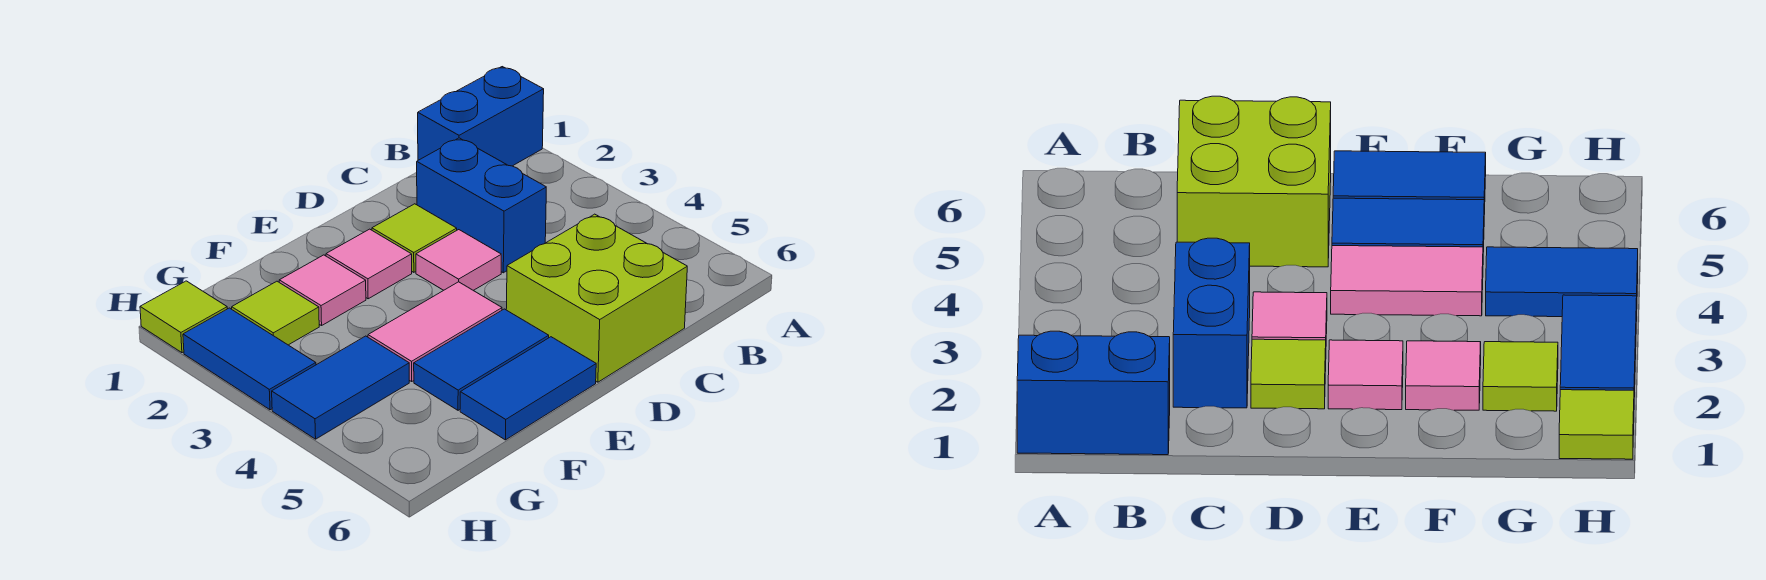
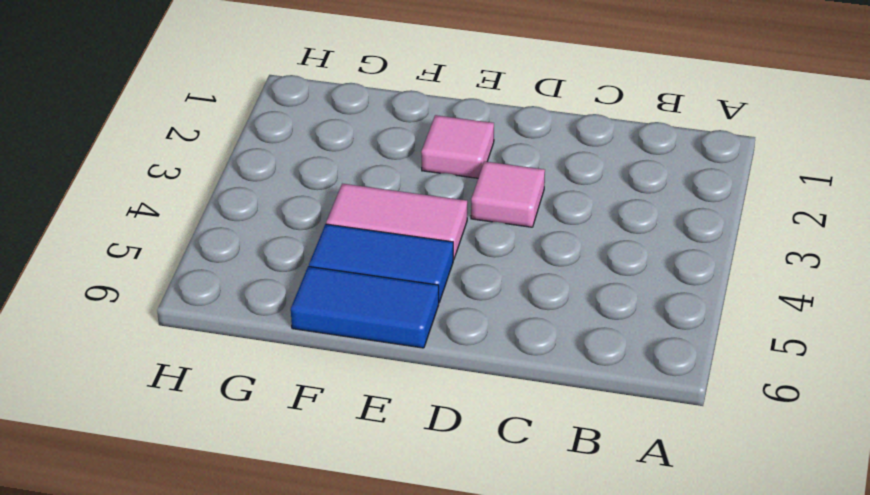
none -> blue brick A1:B1 level 1
none -> blue brick C2:C3 level 1
none -> lime brick C5:D6 level 1

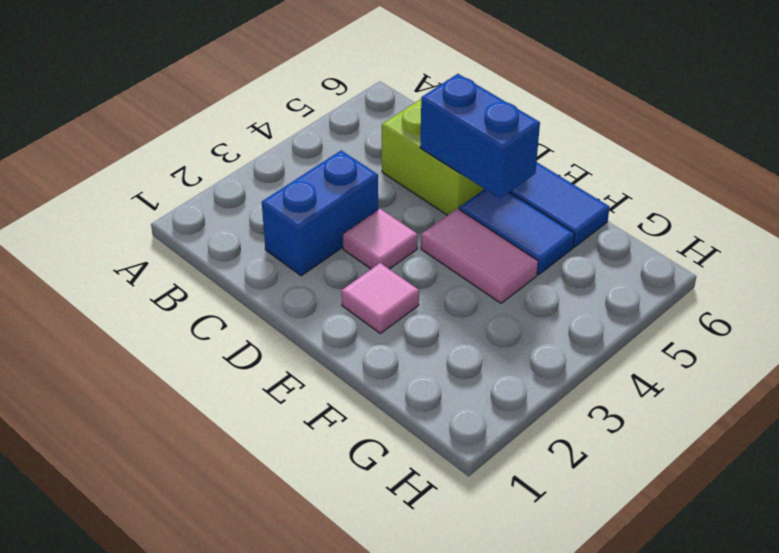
blue brick D5:E5 level 2 -> blue brick A1:B1 level 1
none -> lime tile D2 level 1
none -> pink tile F2 level 1
none -> lime tile G2 level 1

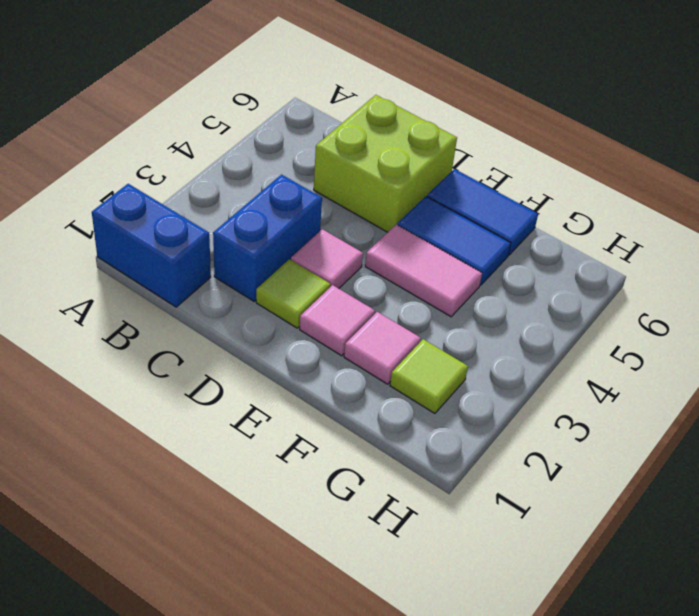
none -> blue tile G4:H4 level 1
none -> lime tile H1 level 1
none -> blue tile H2:H3 level 1

